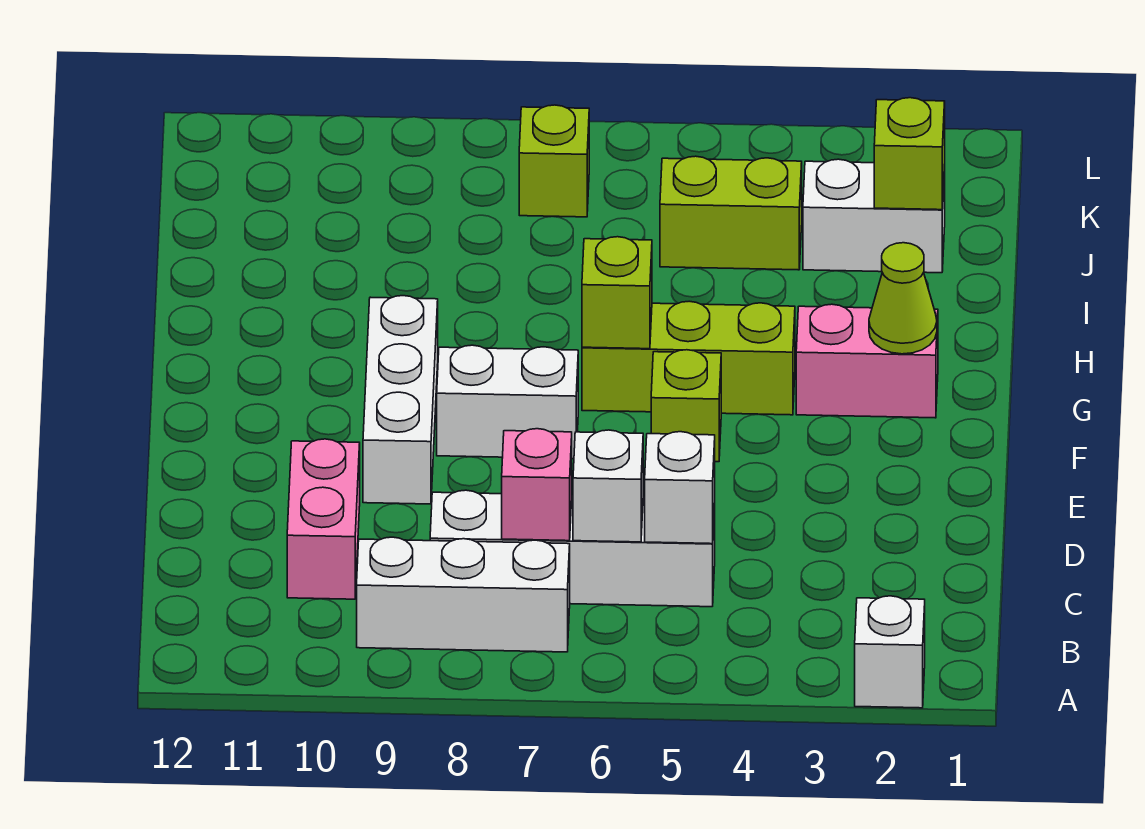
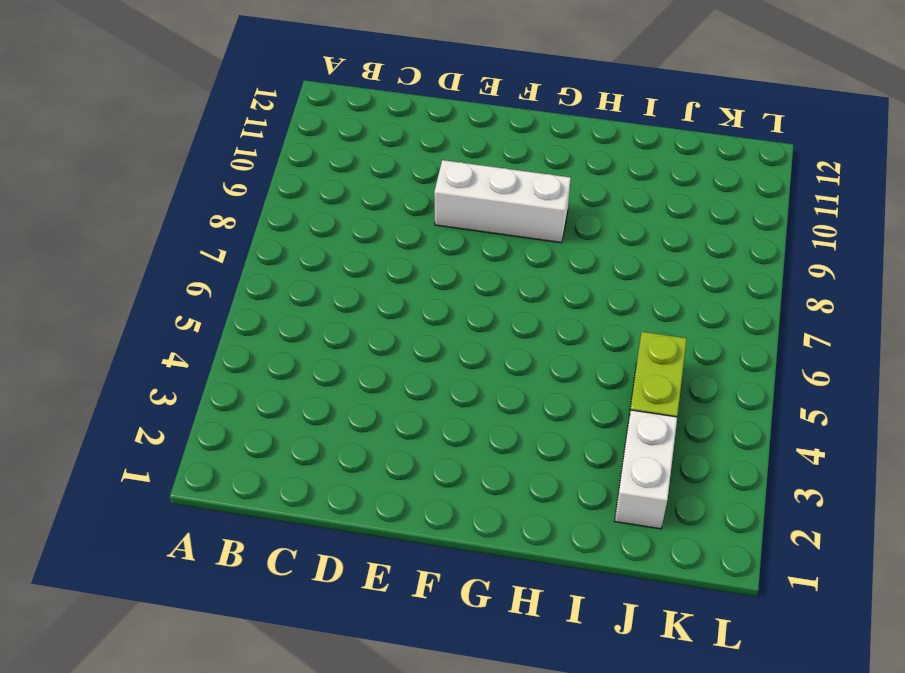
none -> white brick A2 level 1
none -> white brick B7:B9 level 1
none -> white brick C5:C8 level 1

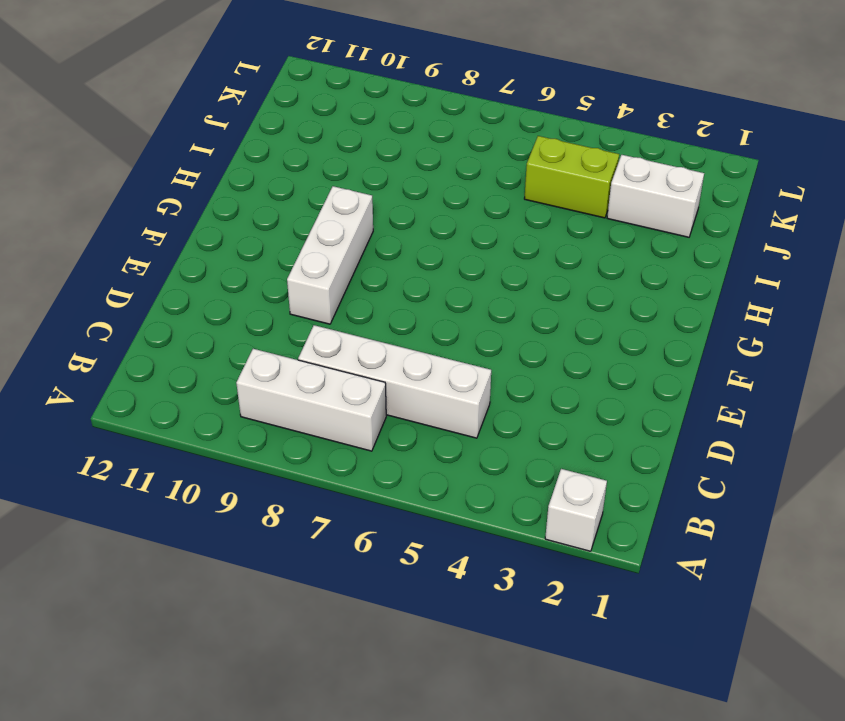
none -> pink brick C10:D10 level 1
none -> lime brick F5 level 1
none -> white brick F7:F8 level 1

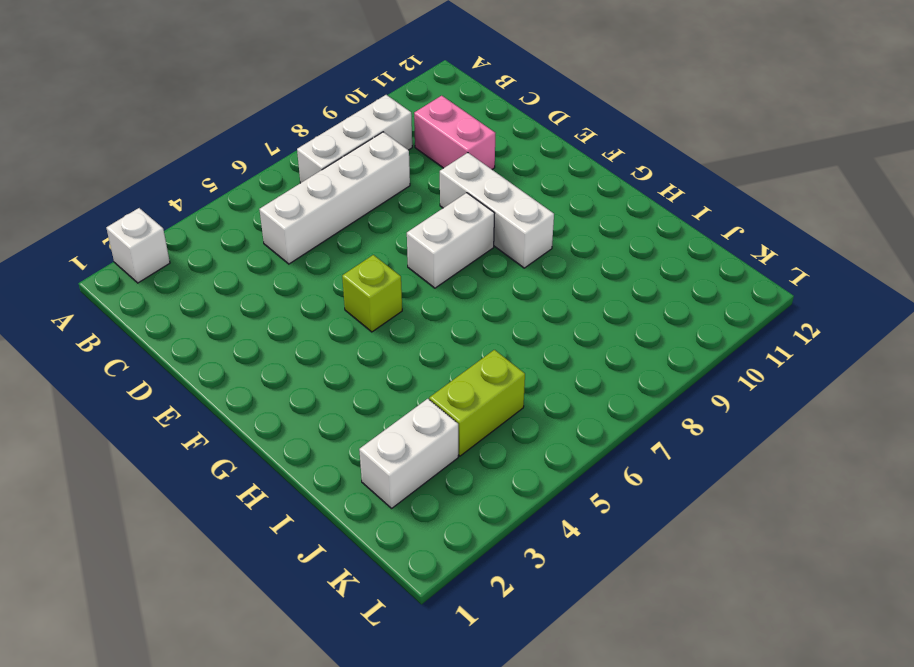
none -> pink brick G2:G3 level 1
none -> lime brick G4:G6 level 1
none -> lime brick K7 level 1

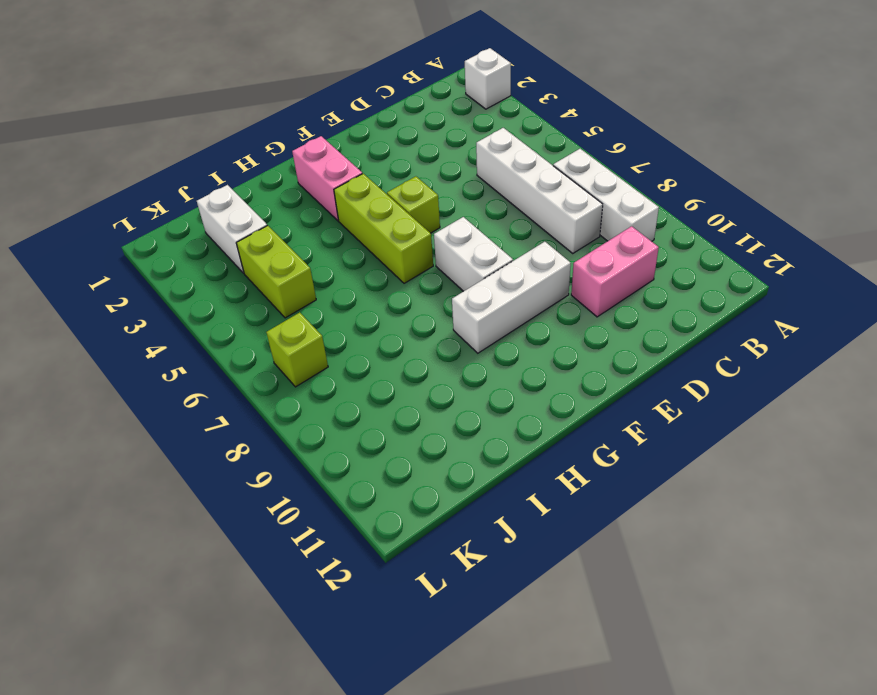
none -> white brick C5 level 2
none -> white brick C6 level 2
none -> pink brick C7 level 2

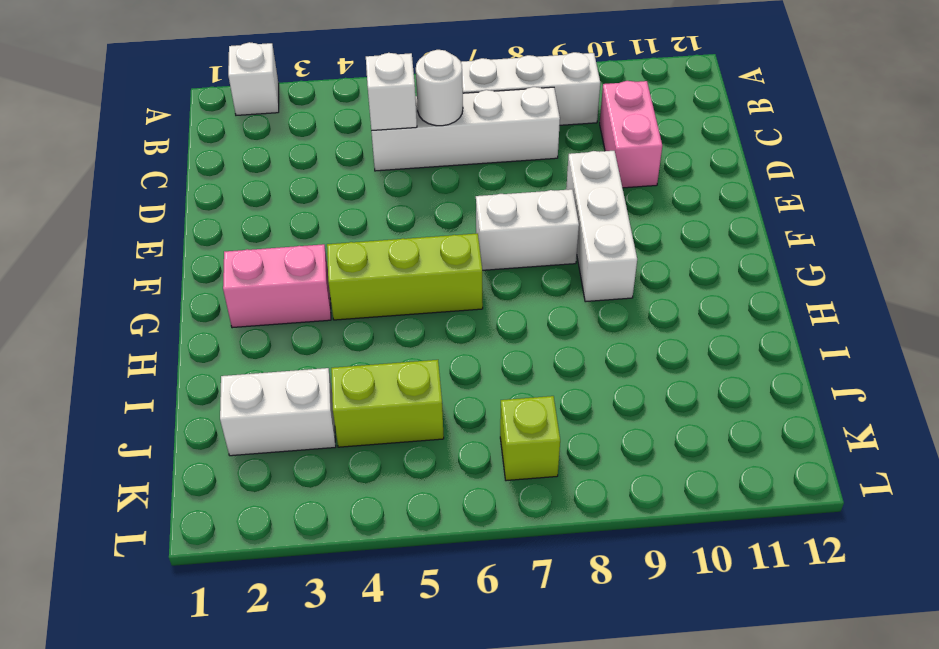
white round brick C6 level 2 -> white brick C6 level 2
none -> lime brick F5 level 1
none -> pink brick C7 level 2
none -> lime cone G2 level 2

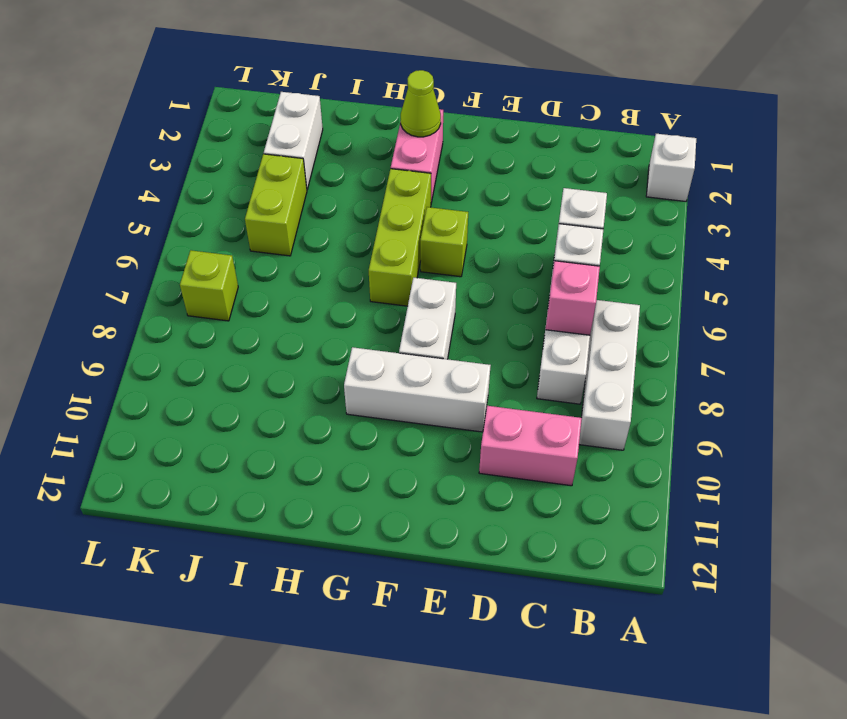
none -> lime brick G6 level 2
none -> lime brick J2 level 2

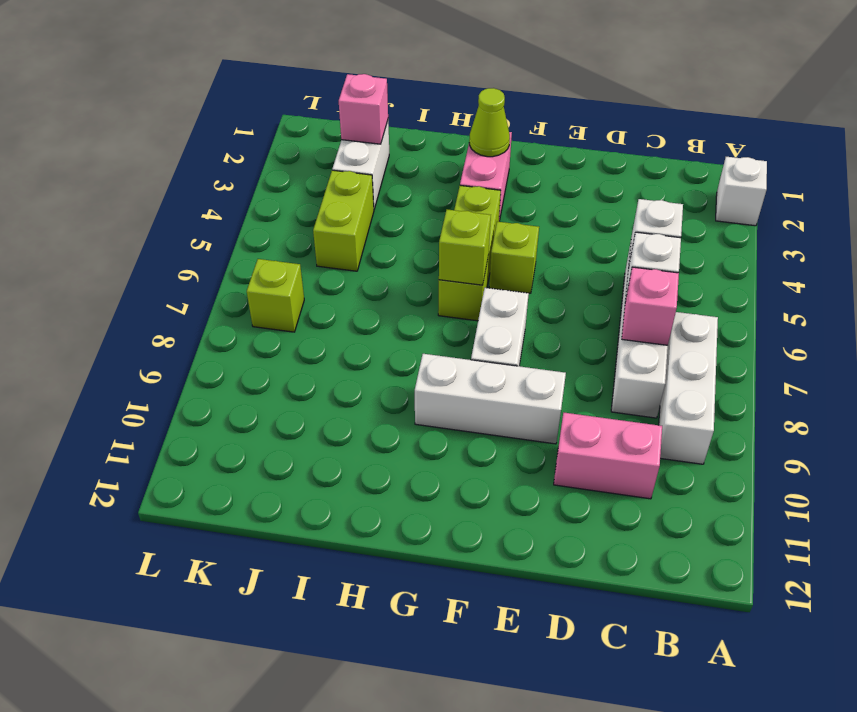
pink brick J2 level 2 -> lime brick J2 level 2

